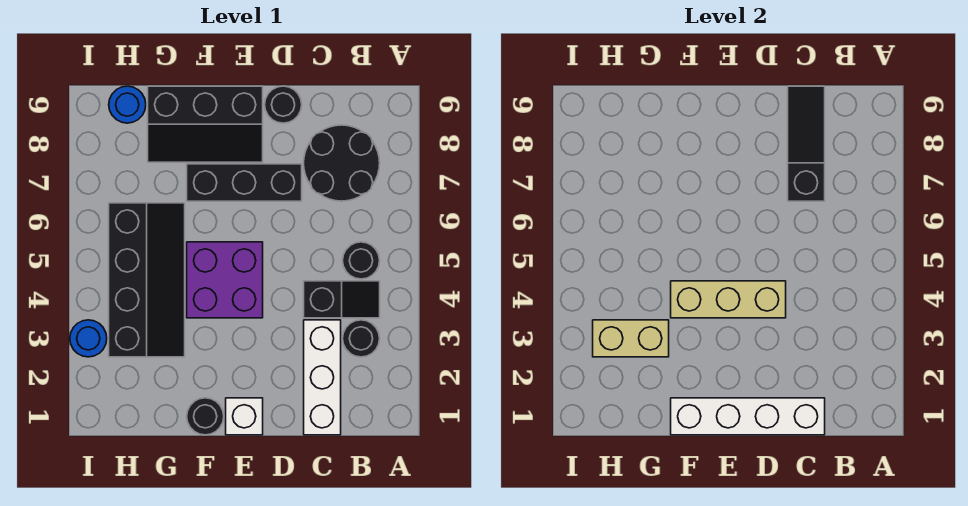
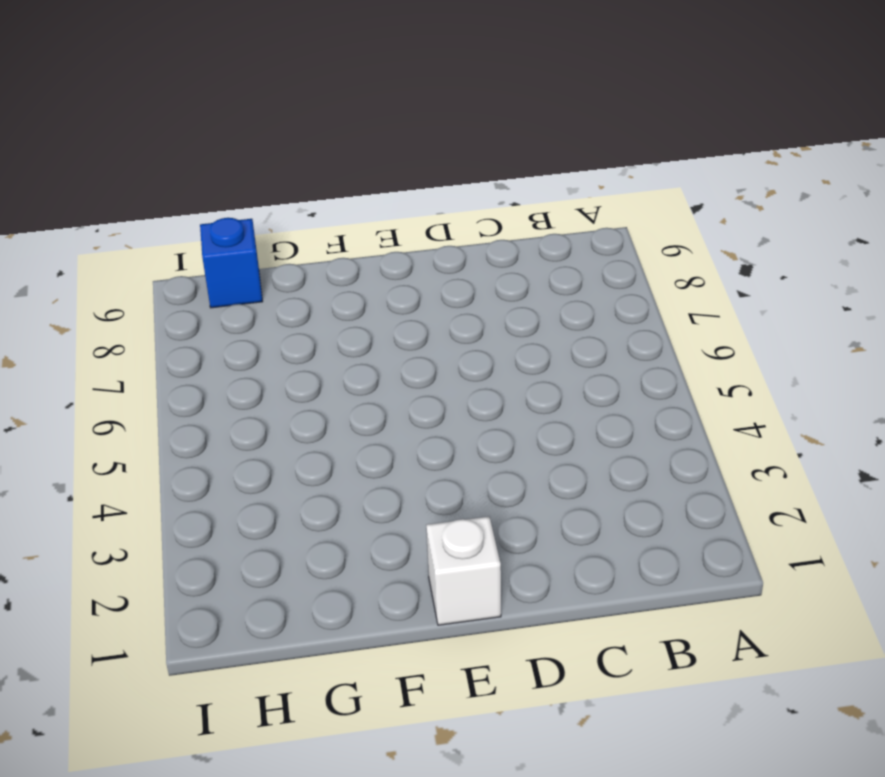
blue brick H9 level 1 -> blue round brick H9 level 1
none -> black round brick B3 level 1
none -> black slope B4:C4 level 1 top C
none -> black round brick B5 level 1

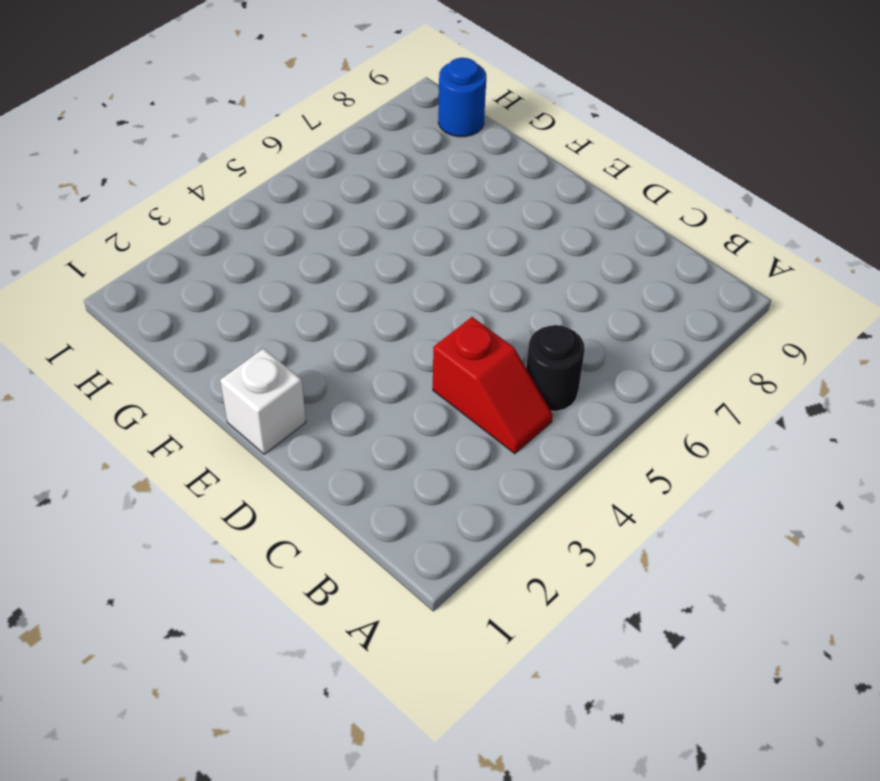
red slope B4:C4 level 1 top C -> black slope B4:C4 level 1 top C
none -> black round brick B3 level 1
none -> black round brick B7:C8 level 1
none -> white brick C1:C3 level 1

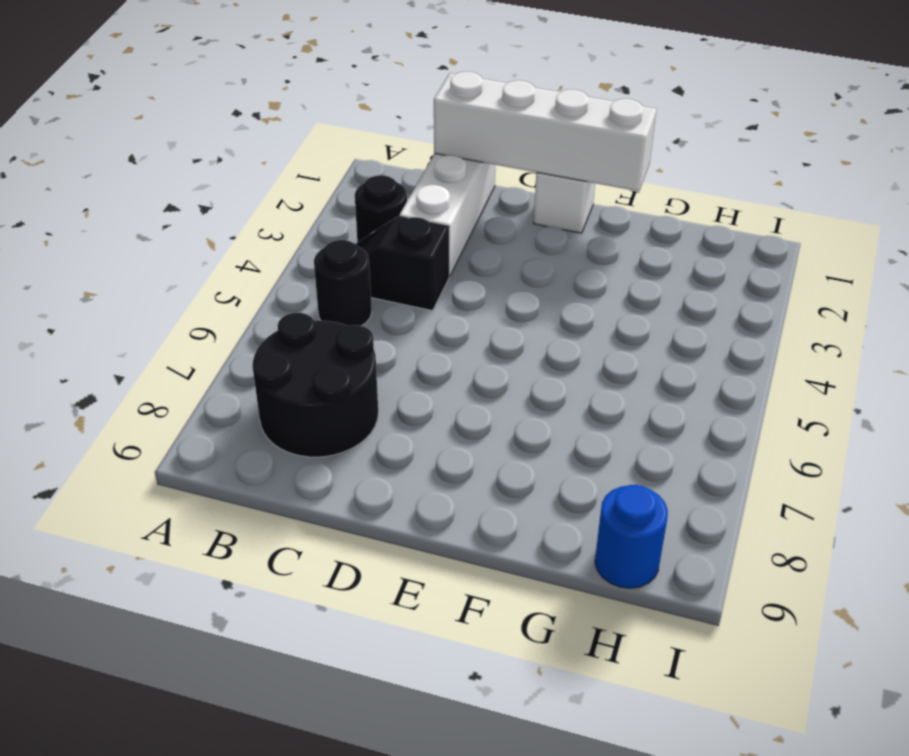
none -> black brick D7:F7 level 1
none -> black round brick D9 level 1
none -> purple brick E4:F5 level 1

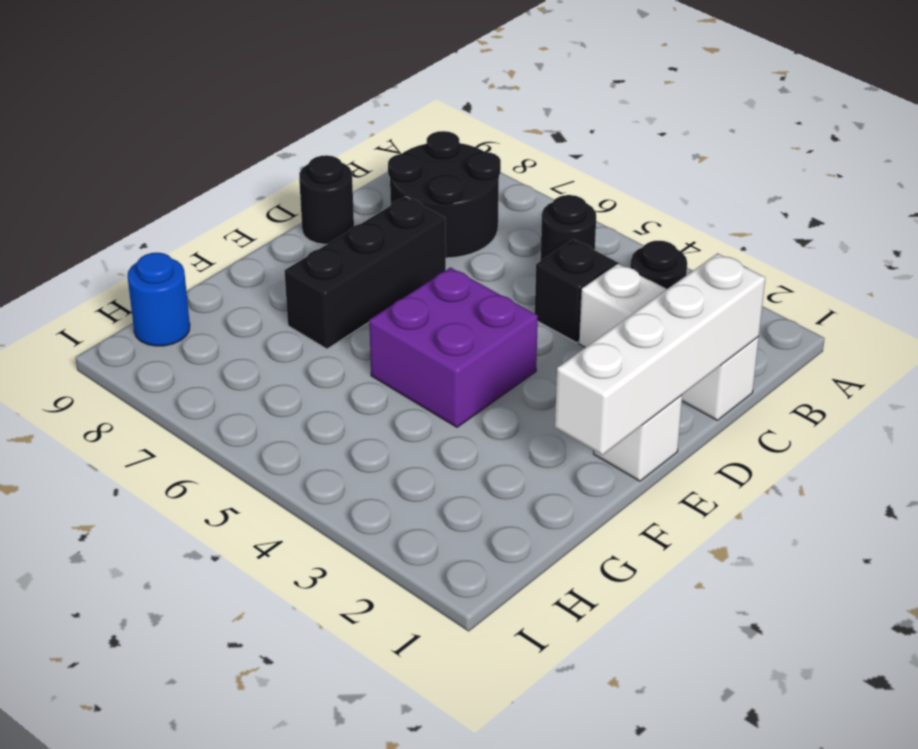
none -> black slope E8:G9 level 1 top 9
none -> black round brick F1 level 1
none -> black slope G3:H6 level 1 top H

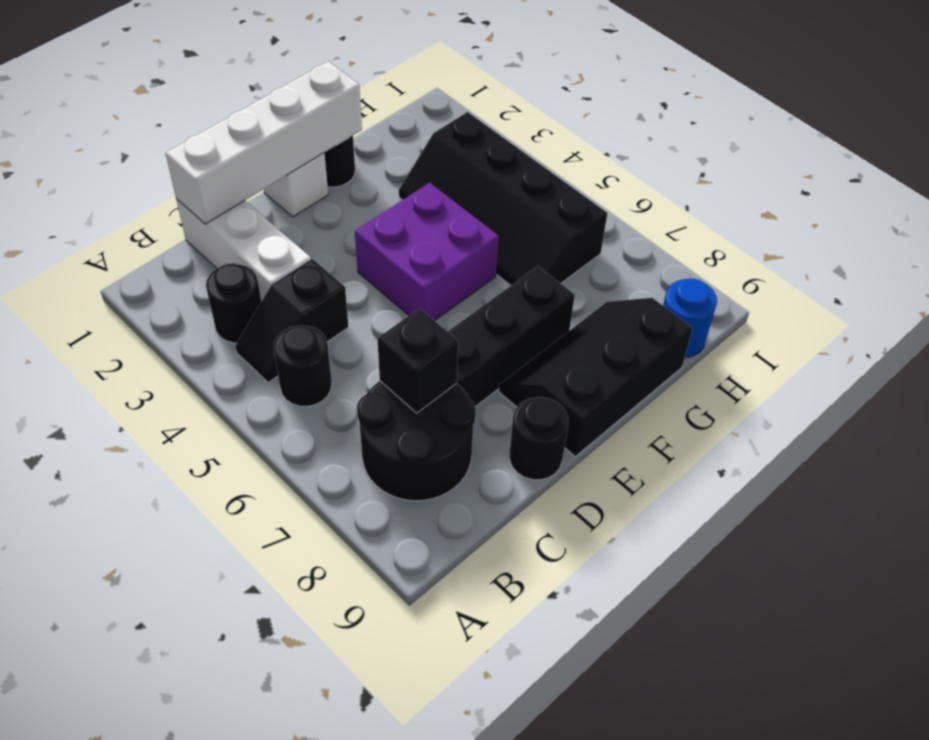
black brick C7 level 2 -> black slope C7:C9 level 2 top 7
none -> blue round brick I3 level 1
none -> tan brick D4:F4 level 2
none -> tan brick G3:H3 level 2

